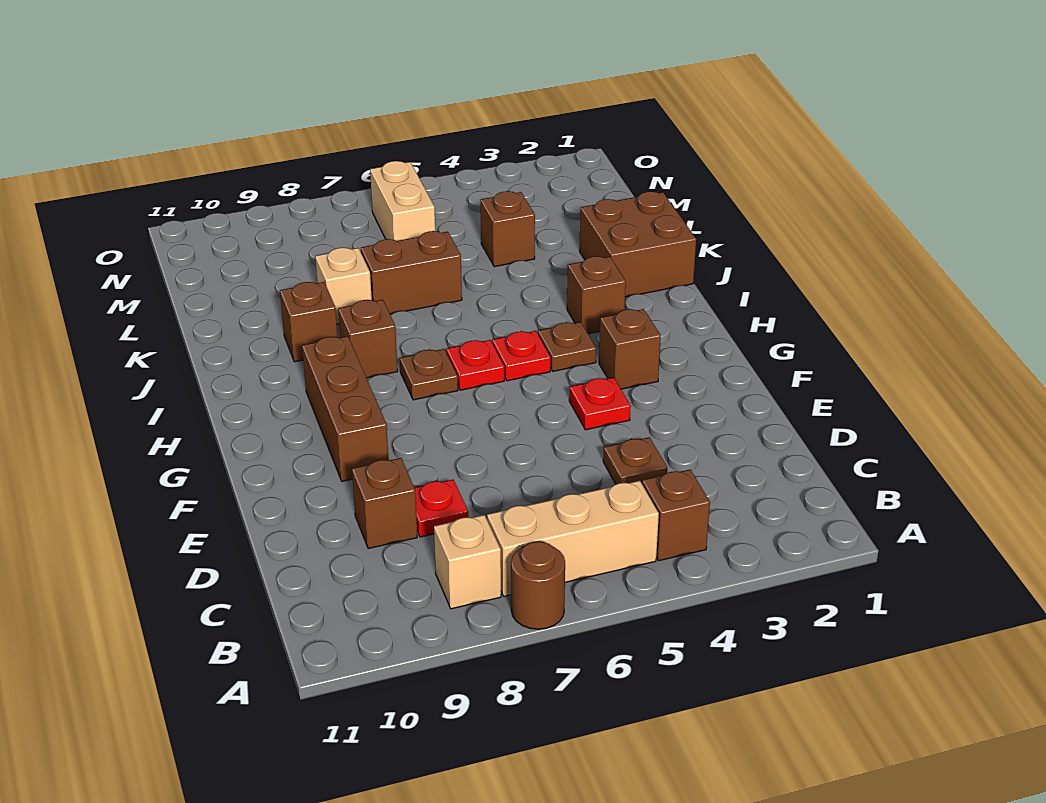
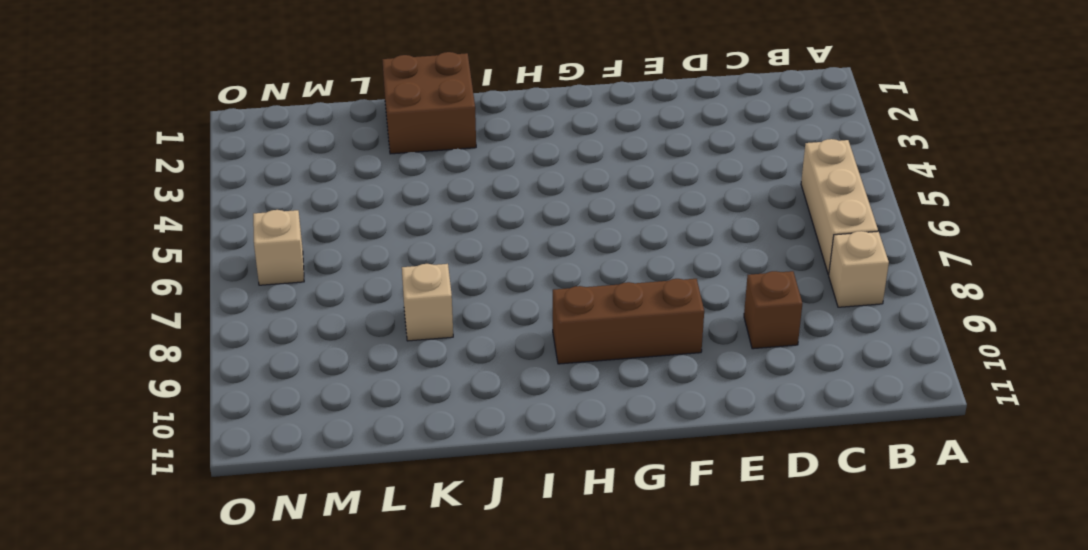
tan brick N6 level 1 -> tan brick M6:N6 level 1
none -> brown round brick A7 level 1
none -> brown brick B4 level 1
none -> brown plate D4 level 1

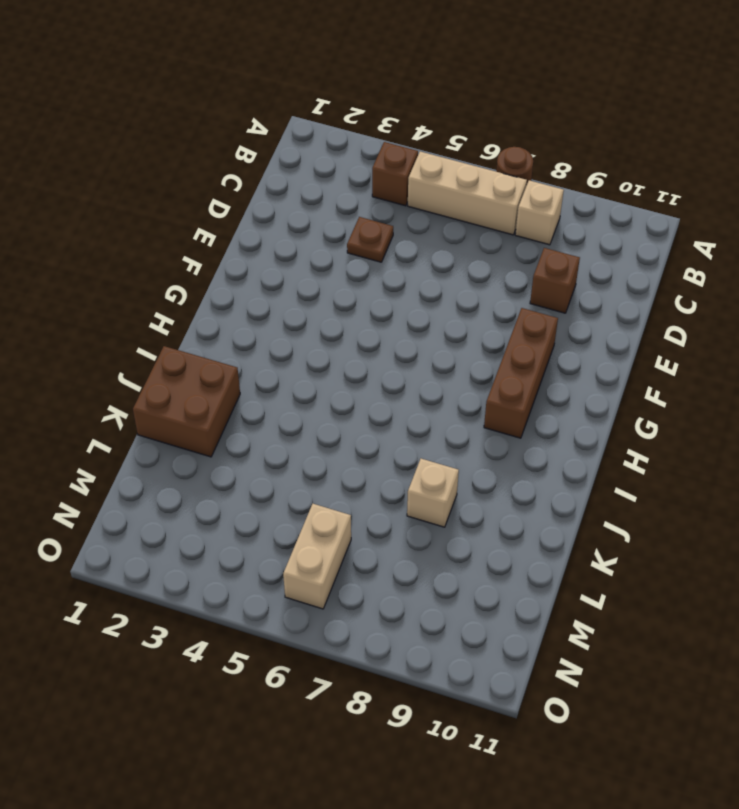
none -> red plate D8 level 1
none -> red plate F4 level 1
none -> brown brick G3 level 1

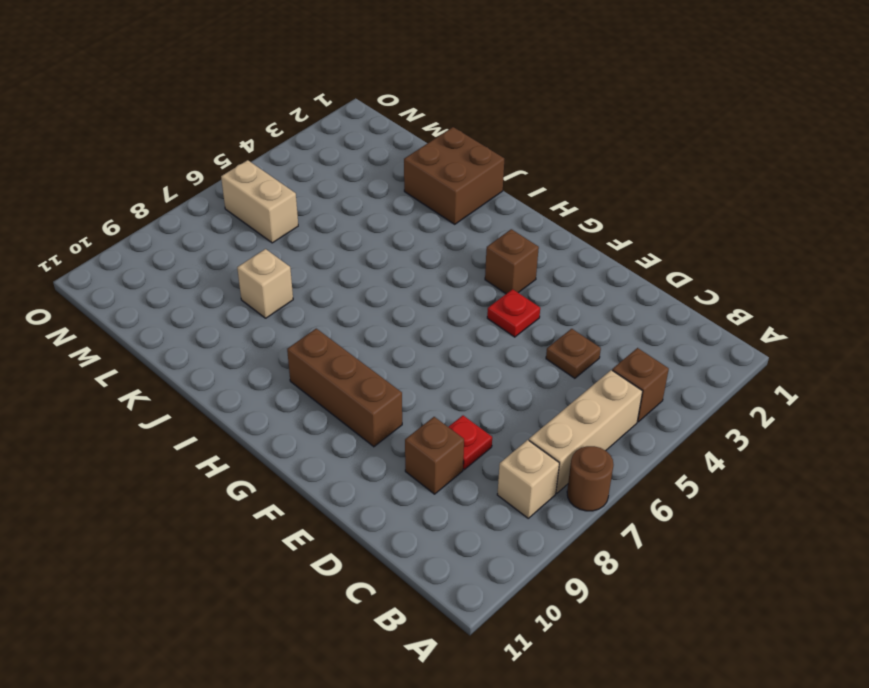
none -> brown plate H4 level 1
none -> red plate H5 level 1
none -> red plate H6 level 1

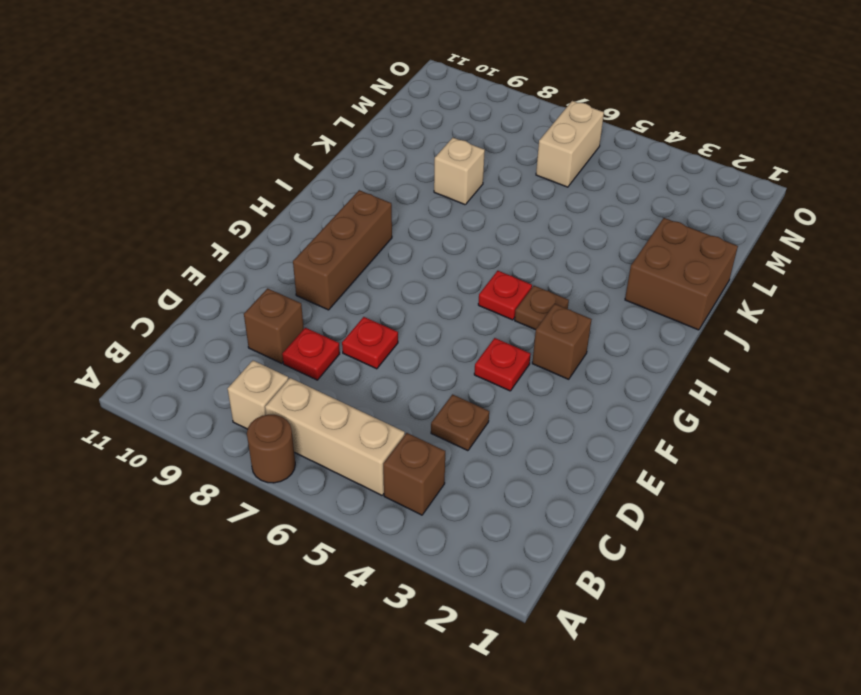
red plate E7 level 1 -> red plate H6 level 1
none -> brown plate H7 level 1
none -> brown brick I3 level 1
none -> brown brick I8 level 1

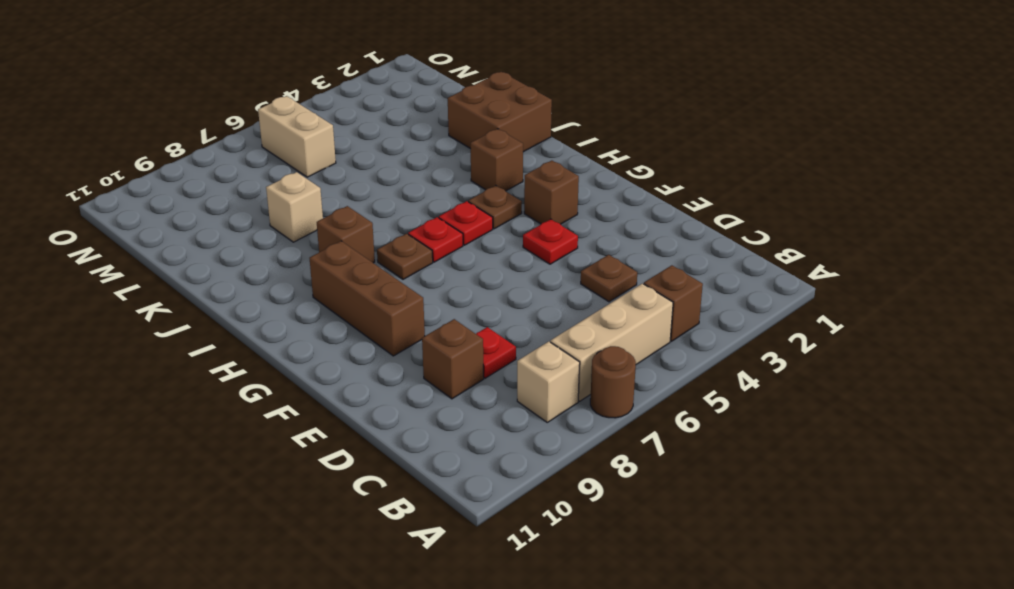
none -> brown brick J9 level 1
none -> brown brick K6:K7 level 1
none -> brown brick L4 level 1

